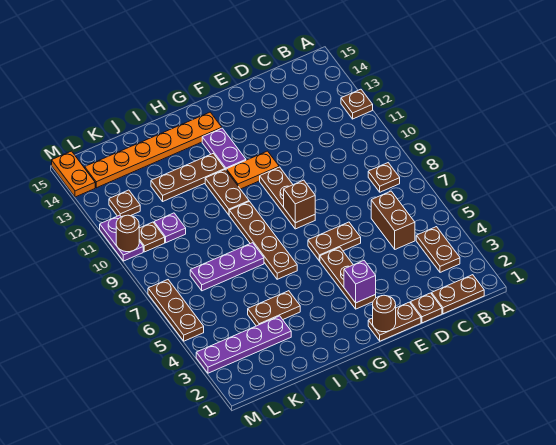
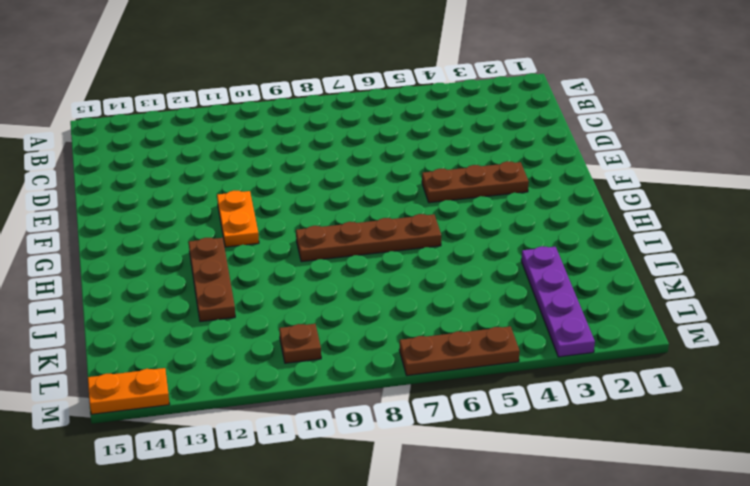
none -> brown plate A12 level 1
none -> brown plate B1:C1 level 1
none -> brown plate B3:B4 level 1

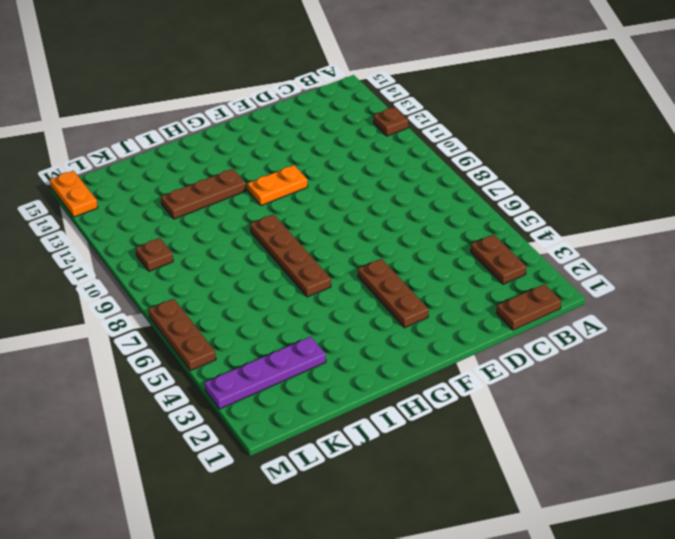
none -> brown plate B8 level 1
none -> brown brick C5:C6 level 1
none -> brown plate D1 level 1

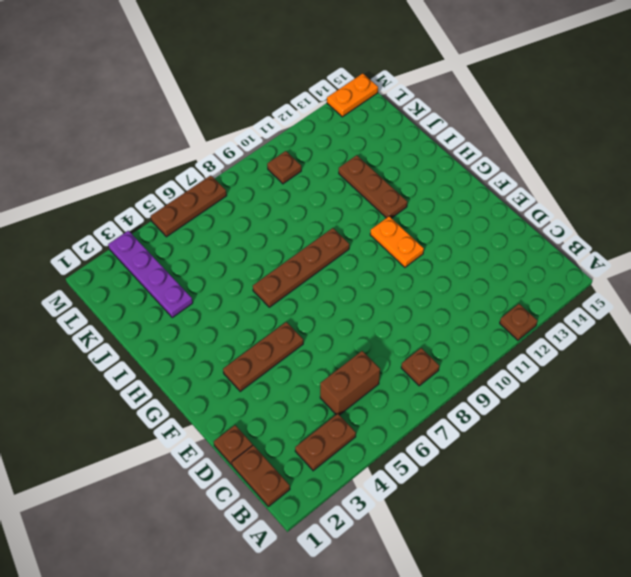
none -> brown plate E1:F1 level 1
none -> brown plate E6:F6 level 1
none -> brown plate F8:F10 level 1

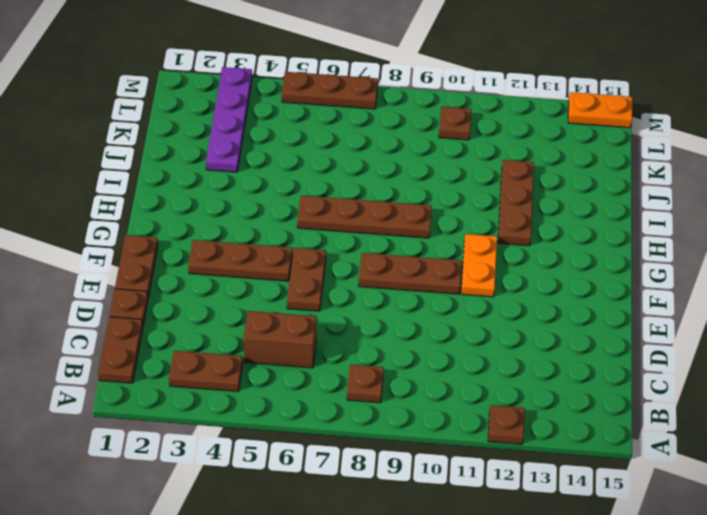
none -> purple plate G12:G13 level 1
none -> orange plate G14:L14 level 1
none -> brown plate H10:H11 level 1

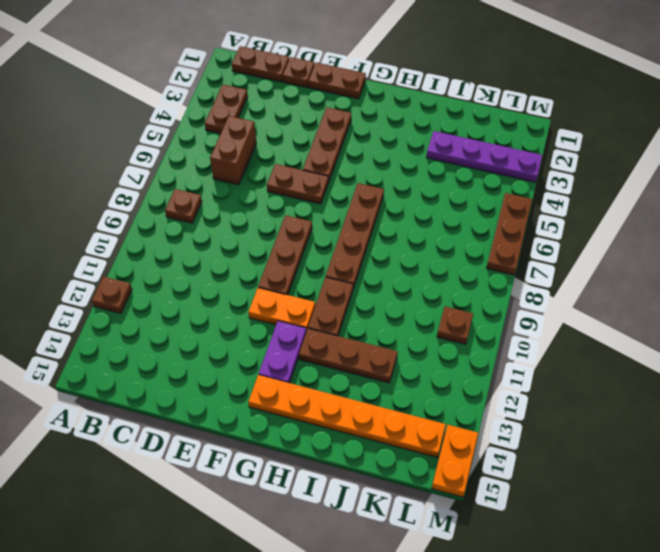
none -> brown plate I4:J4 level 1
none -> purple plate I7:K7 level 1
none -> purple plate K10 level 1

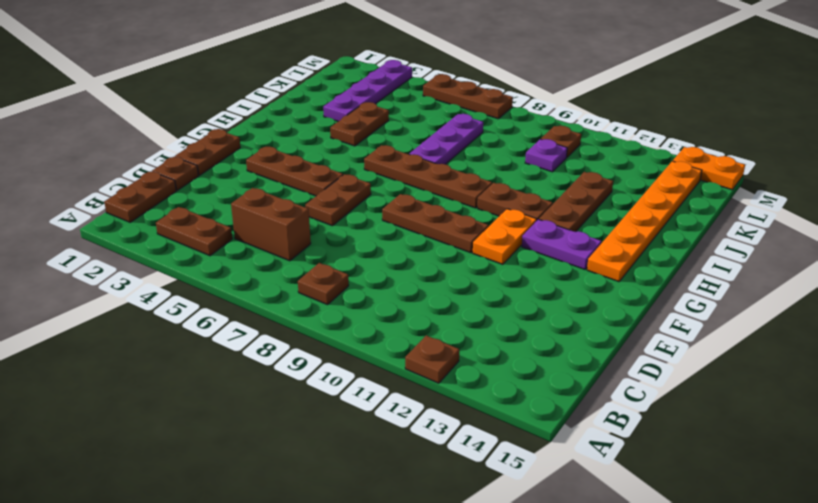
none -> brown plate L12 level 1
none -> purple plate M10:M11 level 1
none -> brown round brick F1 level 2

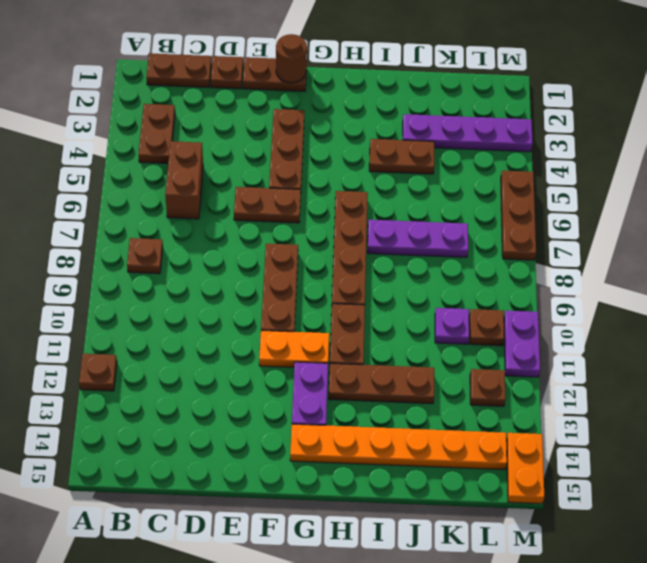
none -> purple brick F3 level 2
none -> brown brick F8 level 2
none -> brown round brick M10 level 2

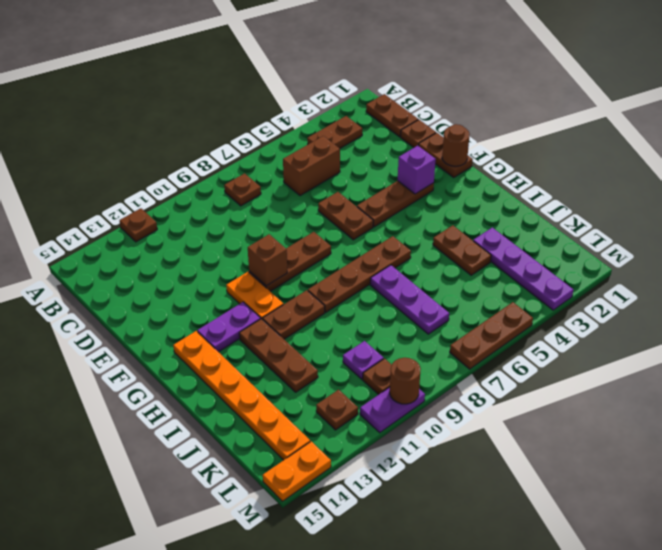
brown brick F10 level 2 -> brown brick F8 level 2

